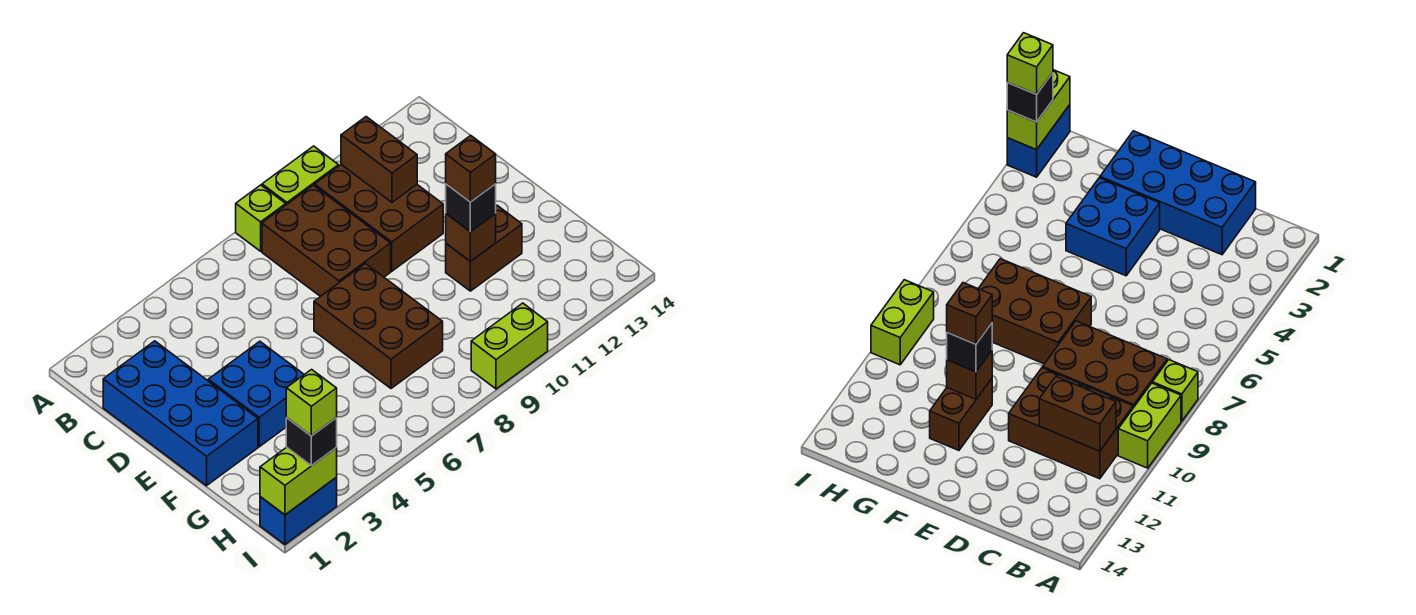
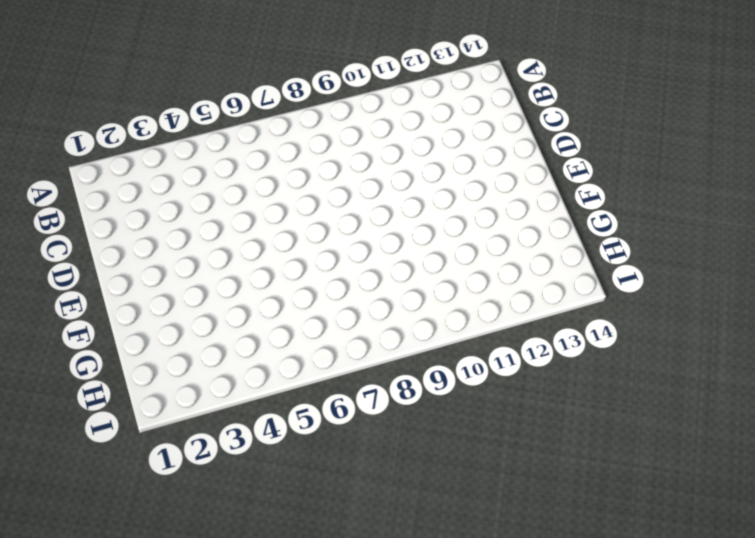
none -> lime brick A8 level 1
none -> lime brick A9:A10 level 1
none -> brown brick B8:D9 level 1

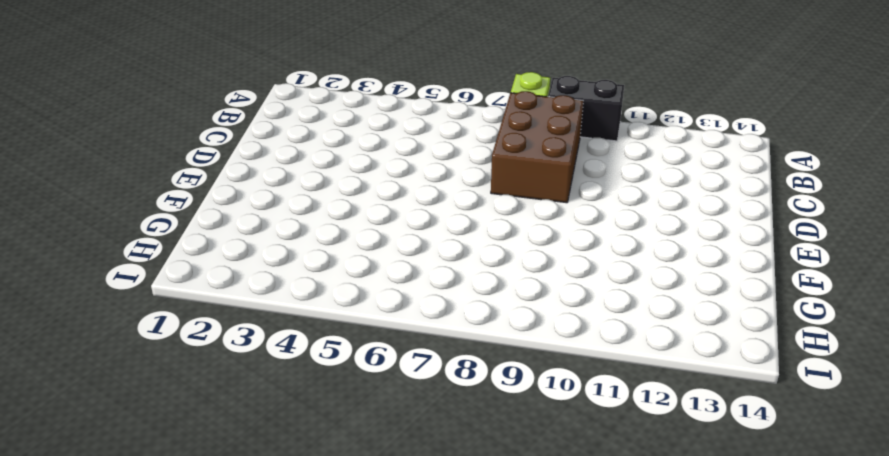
black brick A9:A10 level 1 -> lime brick A9:A10 level 1
none -> brown brick B10:D11 level 1
none -> blue brick C1:F2 level 1
none -> blue brick E3:F4 level 1

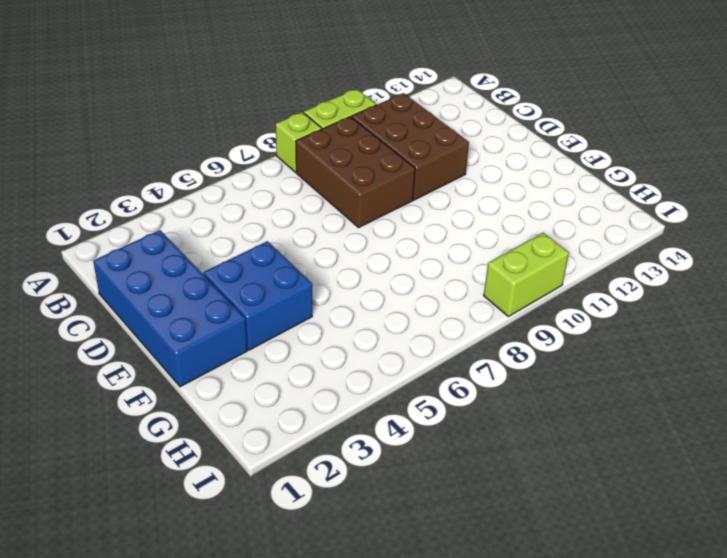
none -> brown brick E7:G8 level 1
none -> brown brick F11:F12 level 1
none -> blue brick I1:I2 level 1

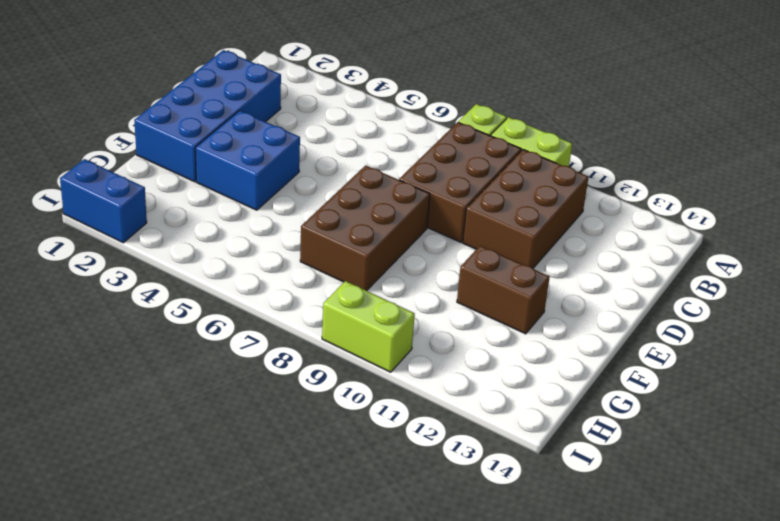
none -> brown brick B11:C11 level 2
none -> brown brick F11 level 2
none -> lime brick I1:I2 level 2

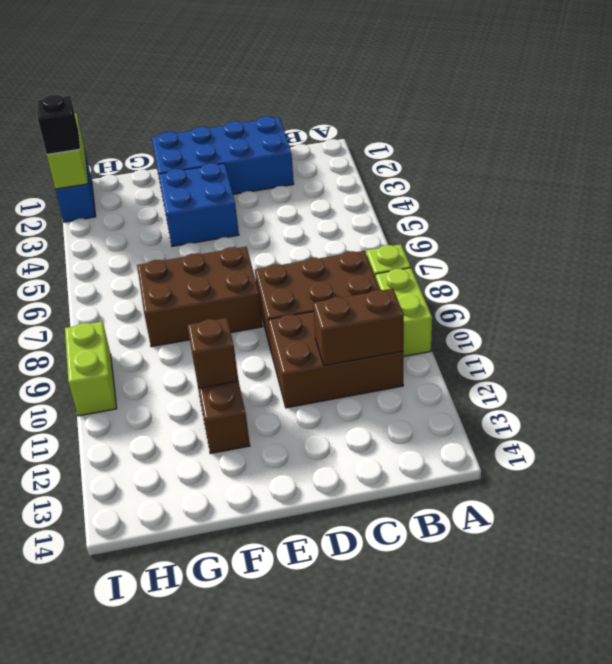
none -> black brick F11 level 3
none -> brown brick F11 level 4
none -> lime brick I2 level 4

